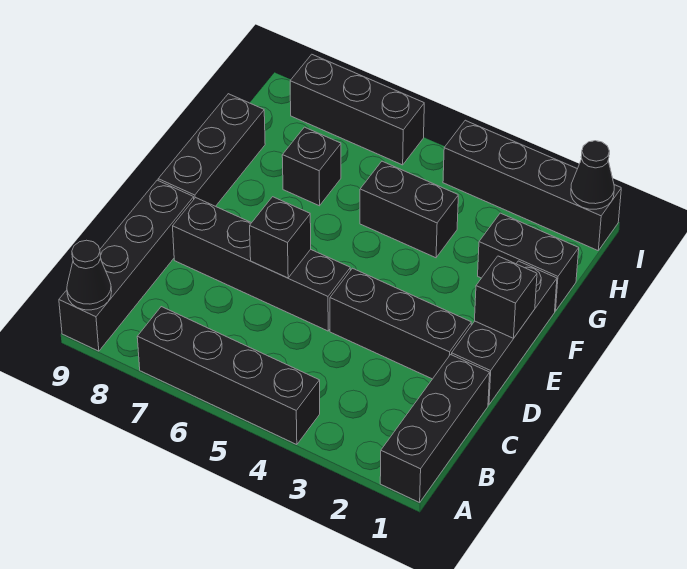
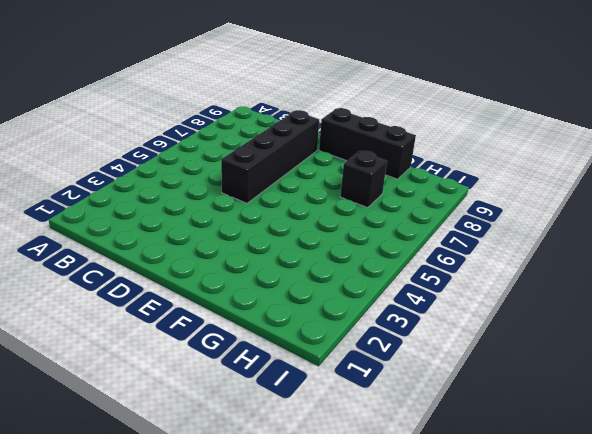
none -> black brick A1:C1 level 1
none -> black brick A4:A7 level 1
none -> black brick A9:D9 level 1

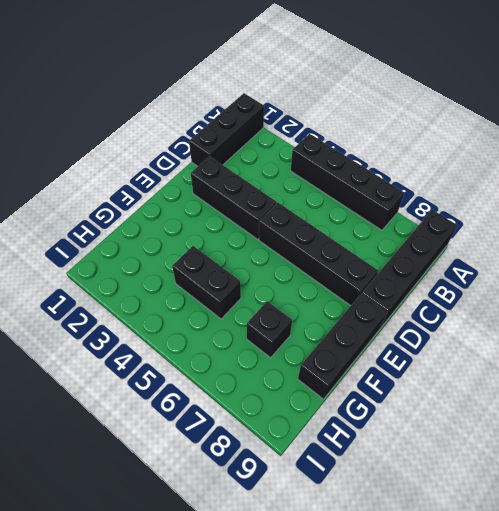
none -> black brick D1:F1 level 1
none -> black brick G1:G2 level 1
none -> black brick I1:I4 level 1

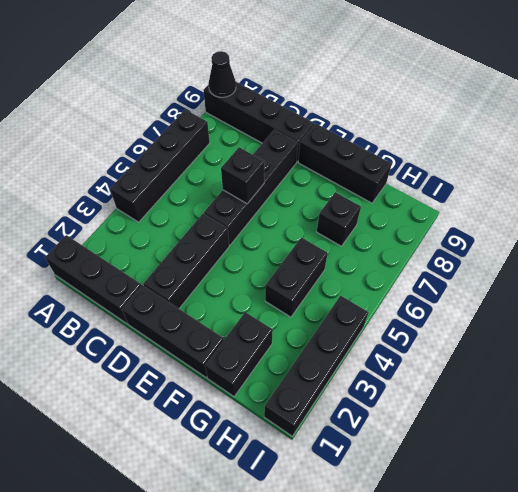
none -> black brick I6:I8 level 1
none -> black brick E1 level 2
none -> black cone I1 level 2

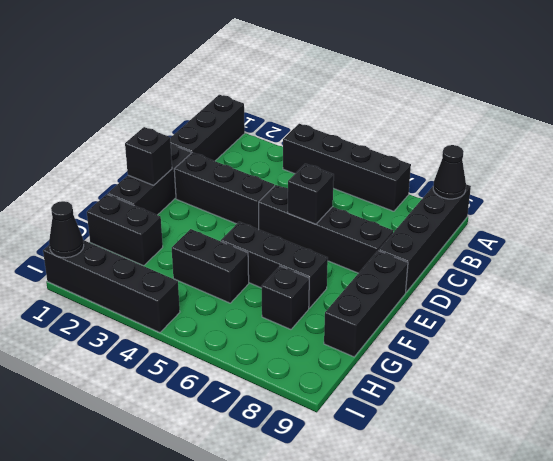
black brick F5:F7 level 1 -> black brick I6:I8 level 1

